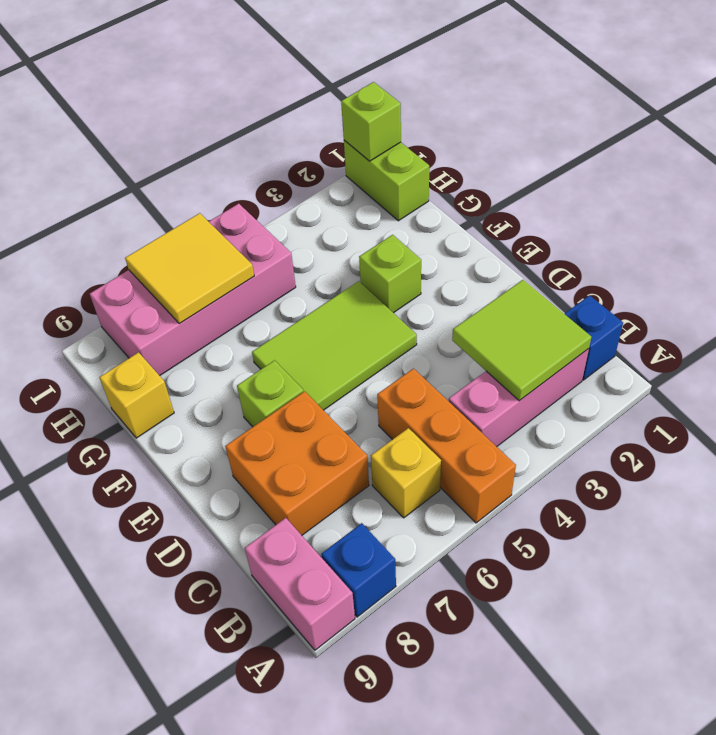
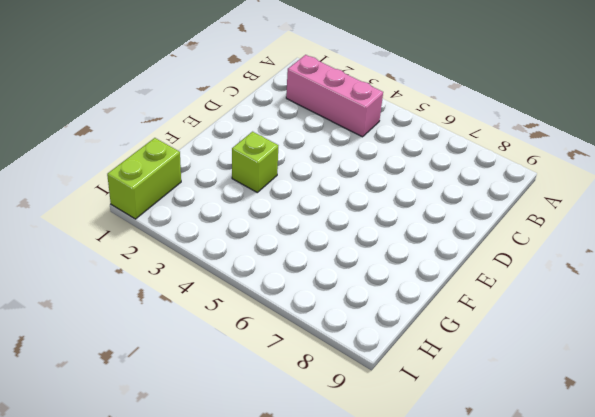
none -> orange brick A5:C5 level 1
none -> blue brick A8 level 1
none -> pink brick A9:B9 level 1

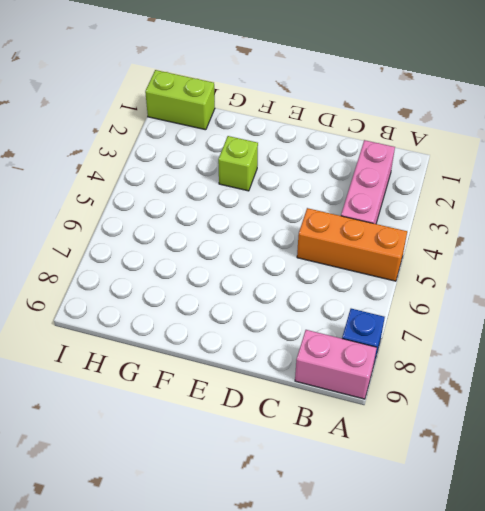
none -> blue brick B1 level 1
none -> yellow brick B6 level 1
none -> orange brick C7:D8 level 1

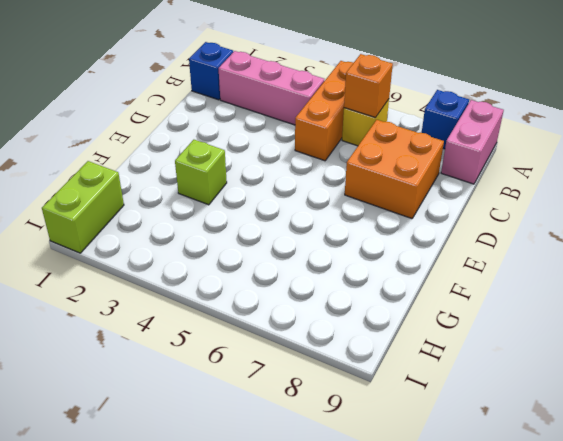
orange brick B6 level 2 -> none
none -> lime tile E4:F6 level 1
none -> lime brick E7 level 1
none -> yellow brick G9 level 1

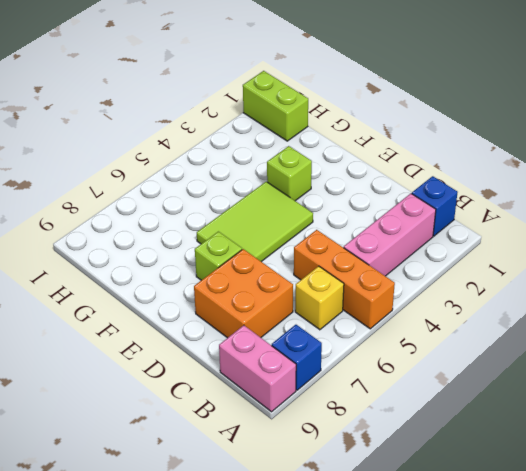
none -> yellow brick G9 level 1
none -> pink brick H5:I8 level 1
none -> lime tile B2:C3 level 2

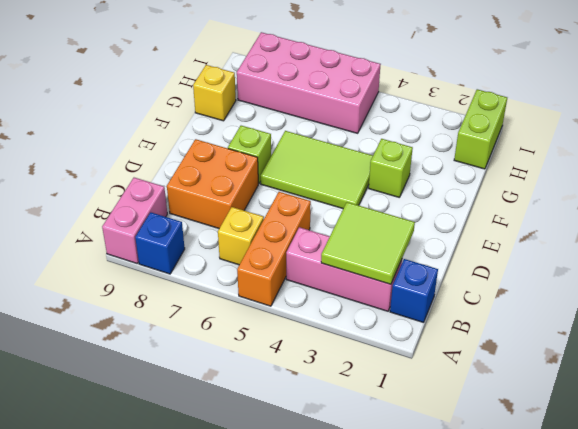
none -> yellow tile H6:I7 level 2
none -> lime brick I1 level 2

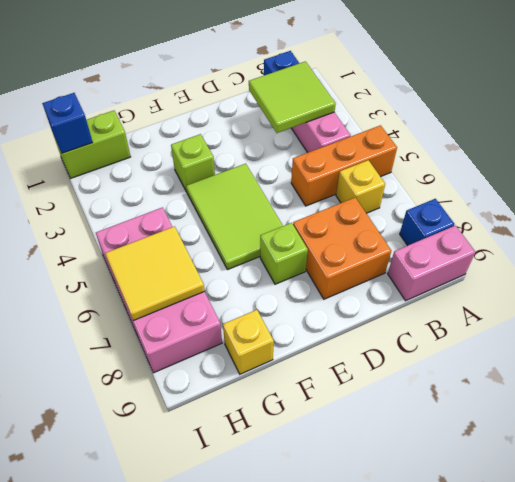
blue brick I1 level 2 -> lime brick I1 level 2

